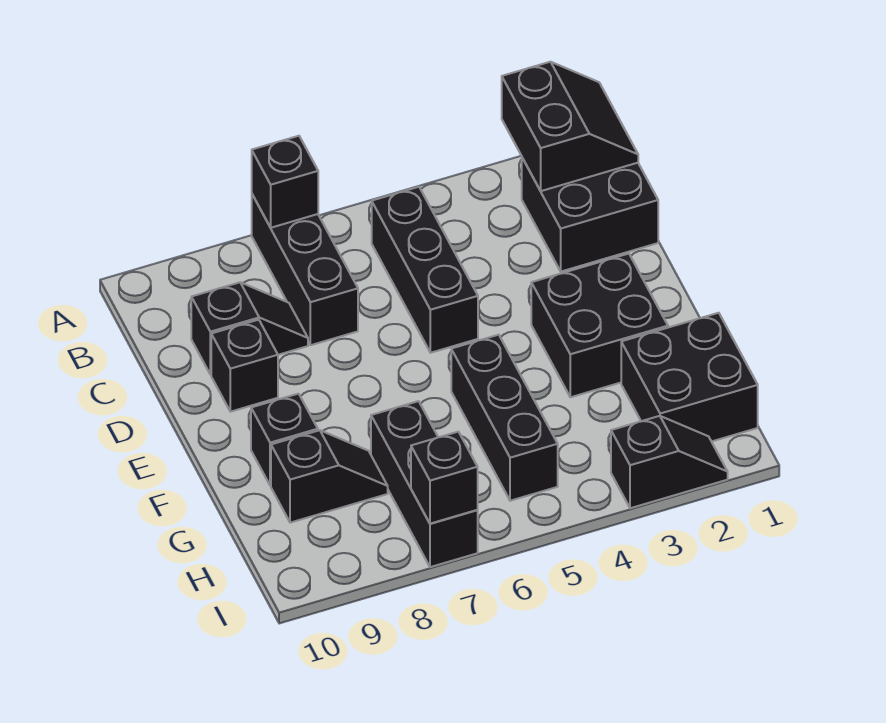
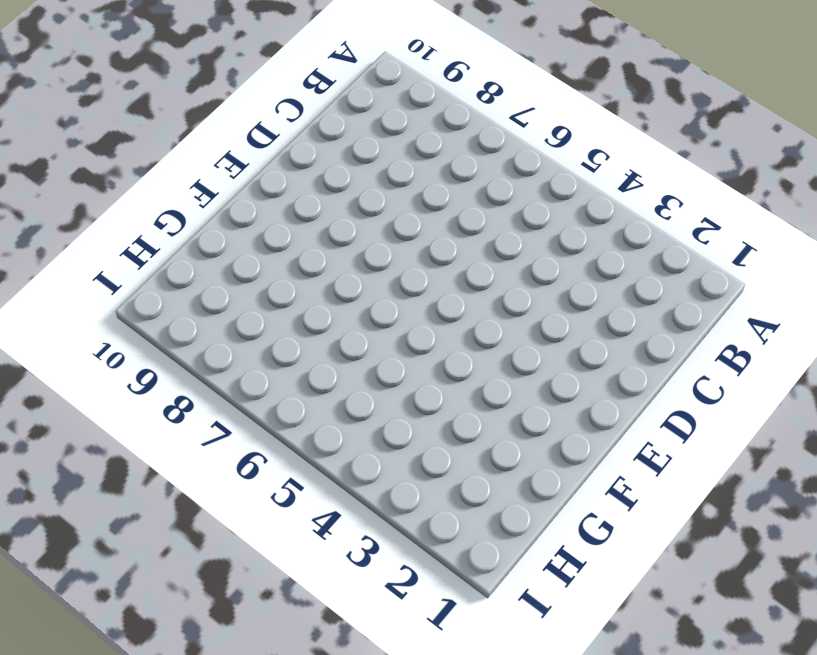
none -> black brick A7:C7 level 1
none -> black brick B1:C2 level 1
none -> black brick B5:D5 level 1

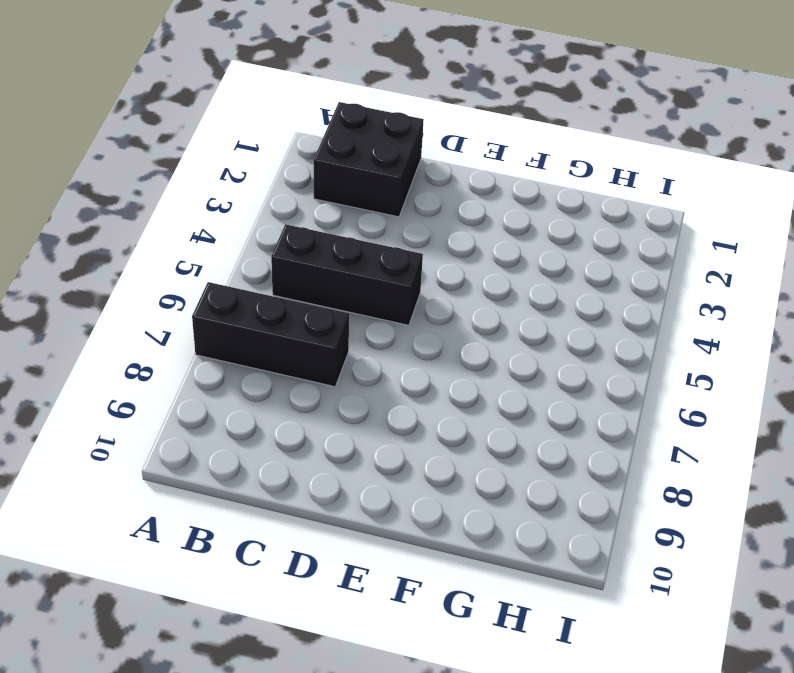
none -> black slope C8:C9 level 1 top 9
none -> black brick D9 level 1
none -> black brick E2:F3 level 1

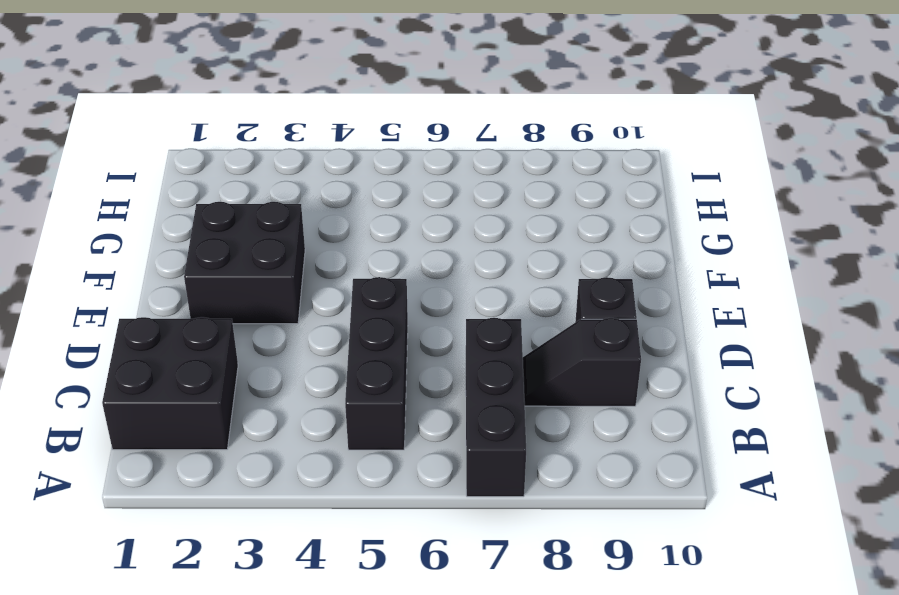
none -> black brick F5:H5 level 1
none -> black brick F9 level 1
none -> black brick G1:H2 level 1

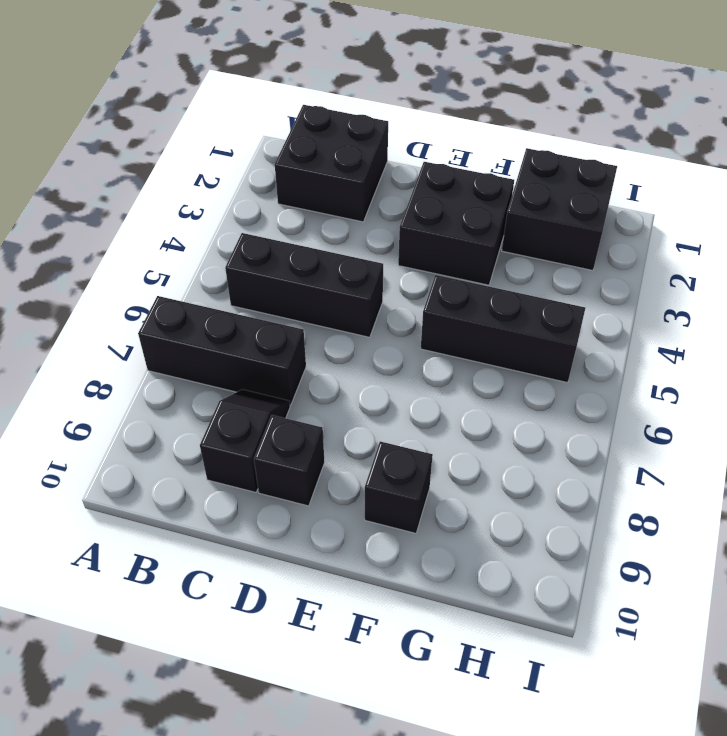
none -> black brick G7:I7 level 1
none -> black slope G8:G9 level 1 top 9
none -> black slope I2:I3 level 1 top 3

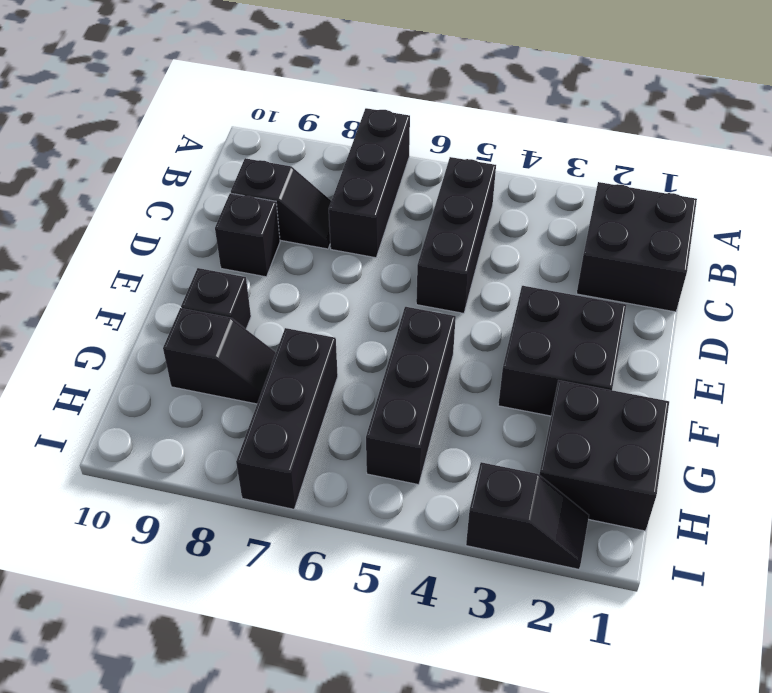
none -> black slope A1:B2 level 2 top 2
none -> black brick A7 level 2
none -> black brick I7 level 2

